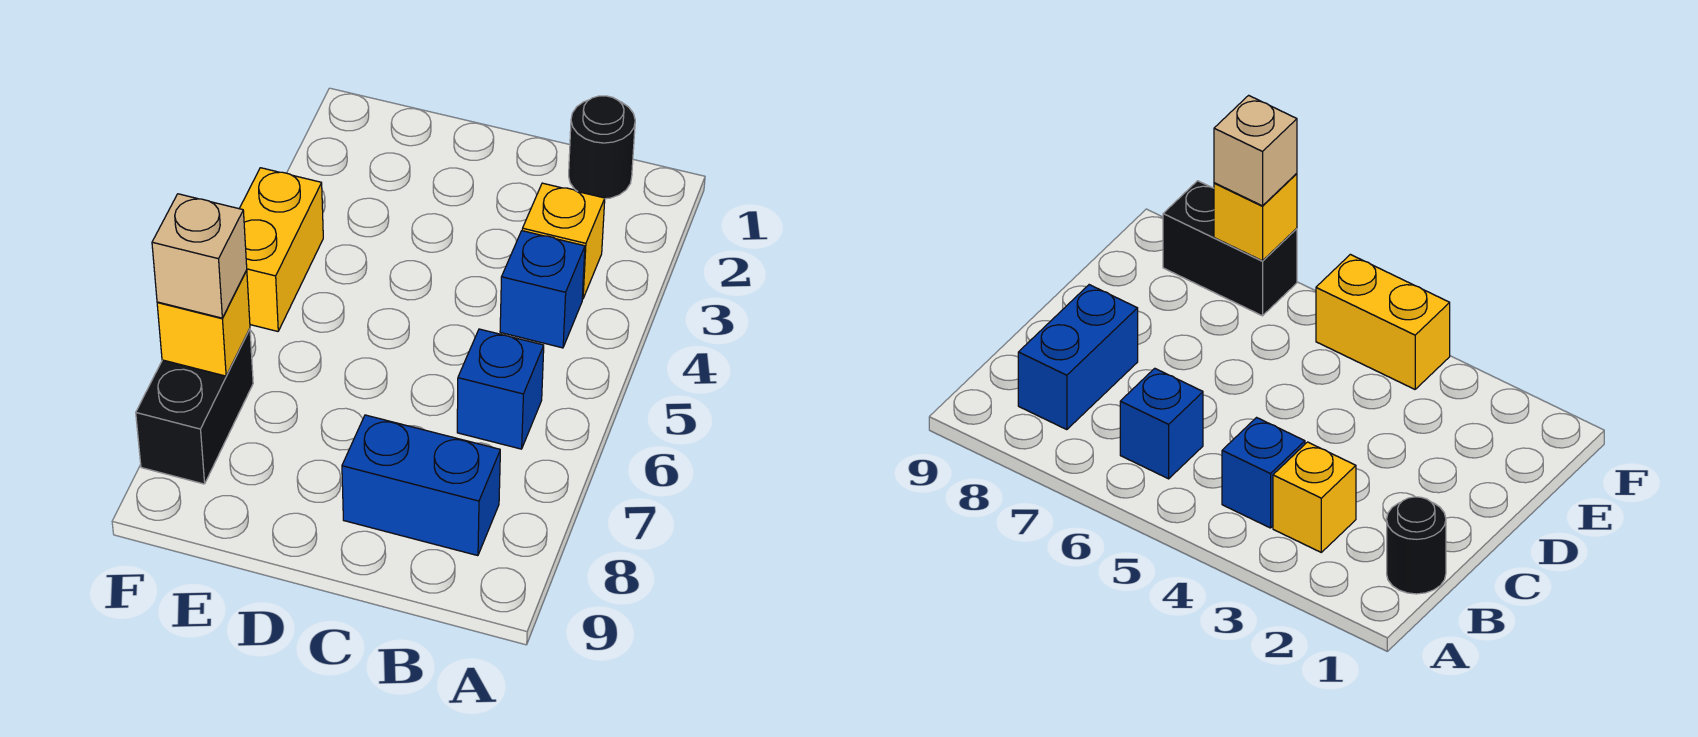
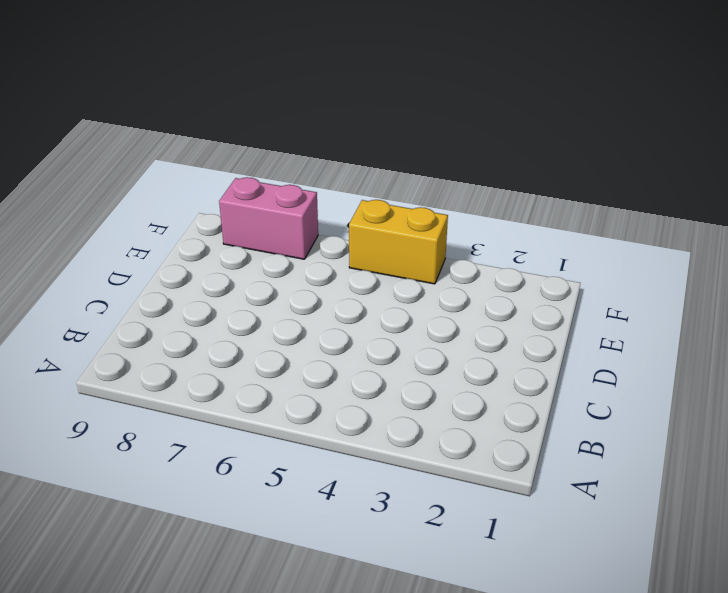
pink brick F7:F8 level 1 -> black brick F7:F8 level 1
none -> black round brick B1 level 1
none -> yellow brick B3 level 1

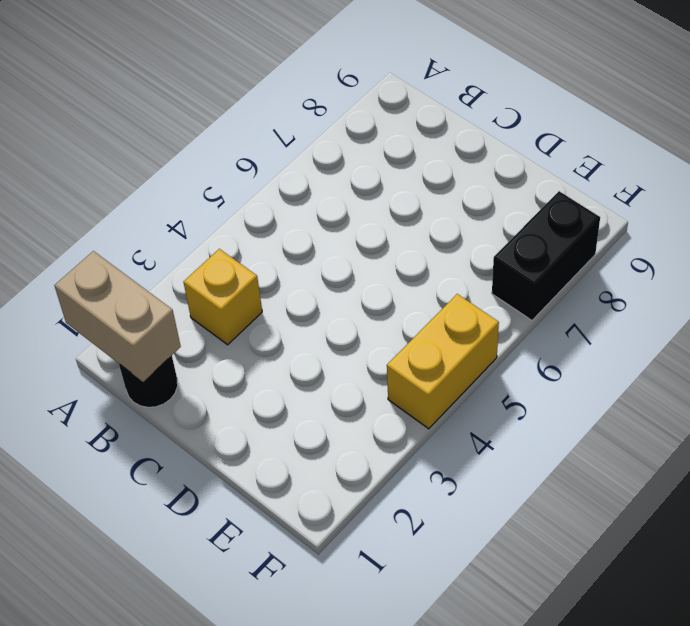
tan brick A1:B1 level 2 -> none
none -> blue brick B4 level 1
none -> blue brick B6 level 1

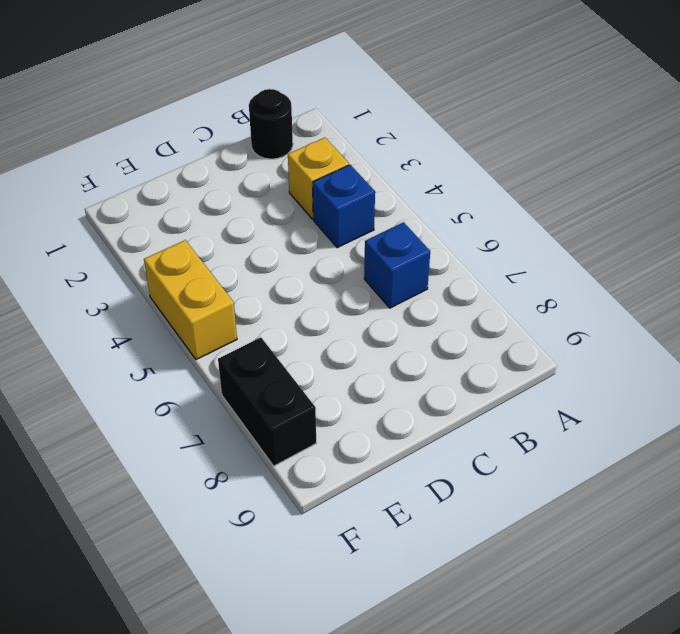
none -> blue brick B8:C8 level 1
none -> yellow brick F7 level 2

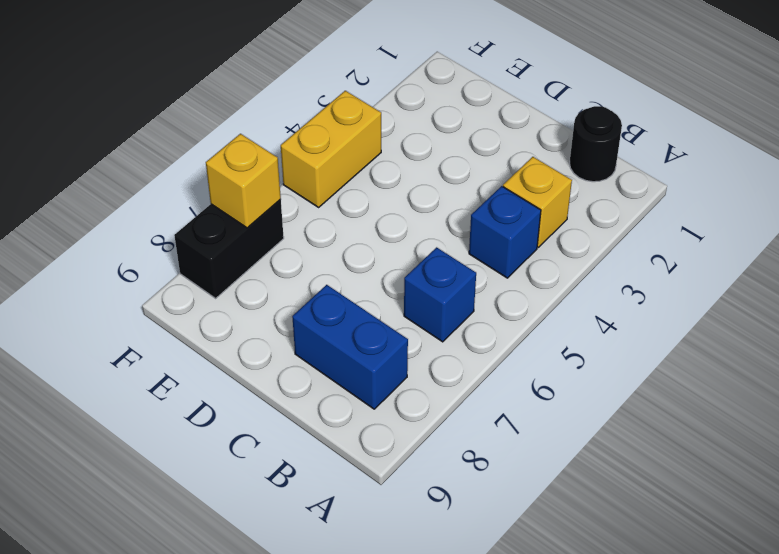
none -> tan brick F7 level 3

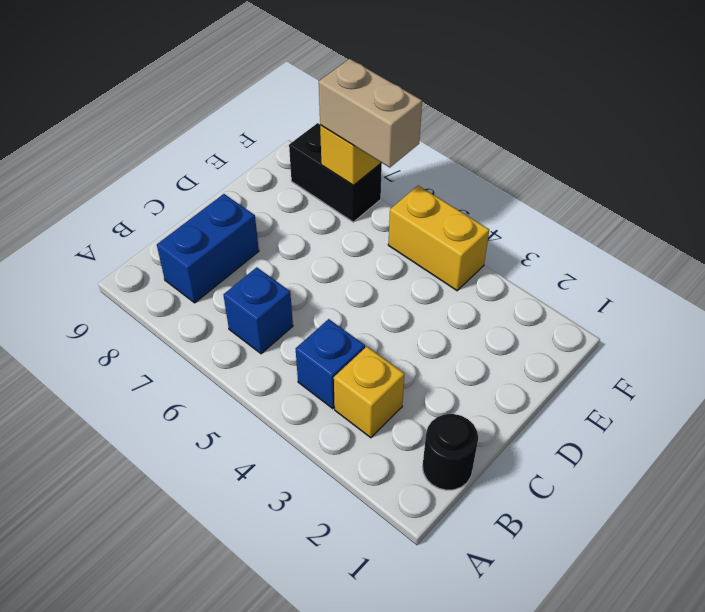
tan brick F6:F7 level 3 -> tan brick F7 level 3

